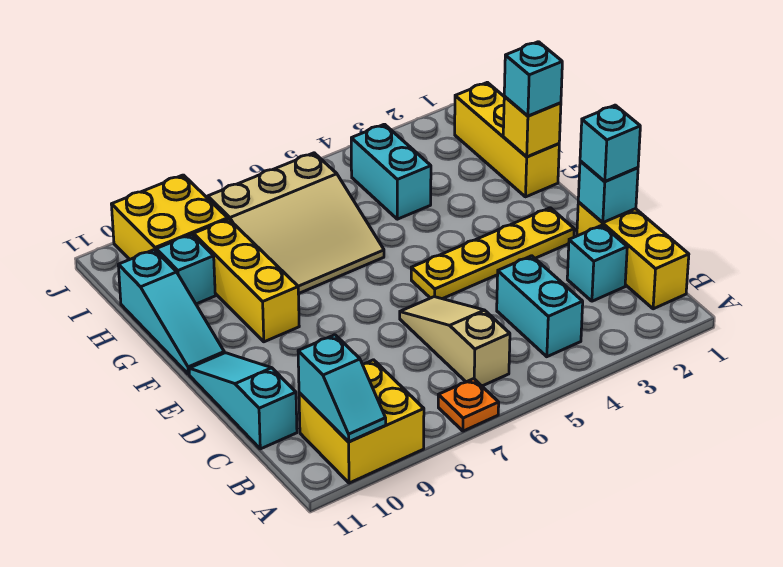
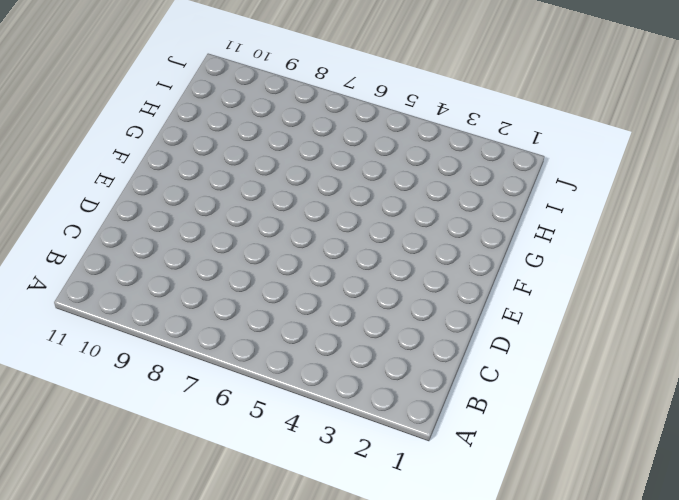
none -> orange plate A7 level 1
none -> yellow brick A9:B10 level 1
none -> yellow brick B1:D1 level 1

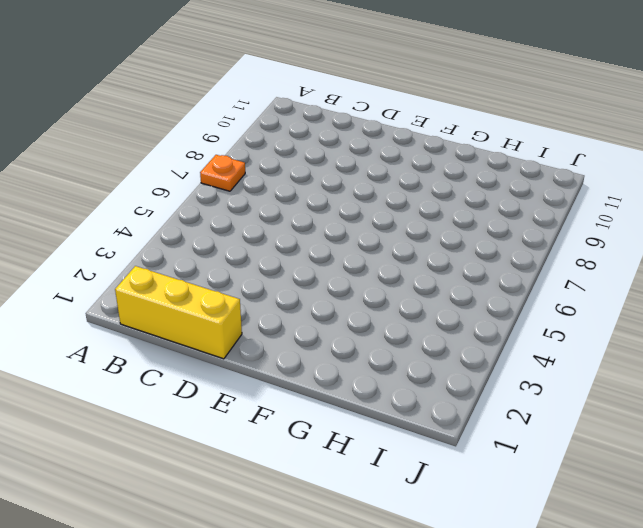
none -> yellow brick A9:B10 level 1
none -> cyan brick B4:C4 level 1
none -> tan slope B6:D6 level 1 top B

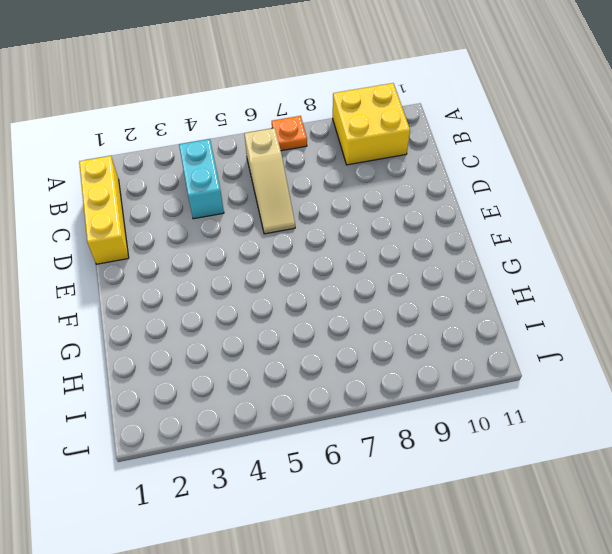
none -> cyan brick C2 level 1
none -> cyan slope C11:E11 level 1 top C
none -> yellow plate E2:E5 level 1

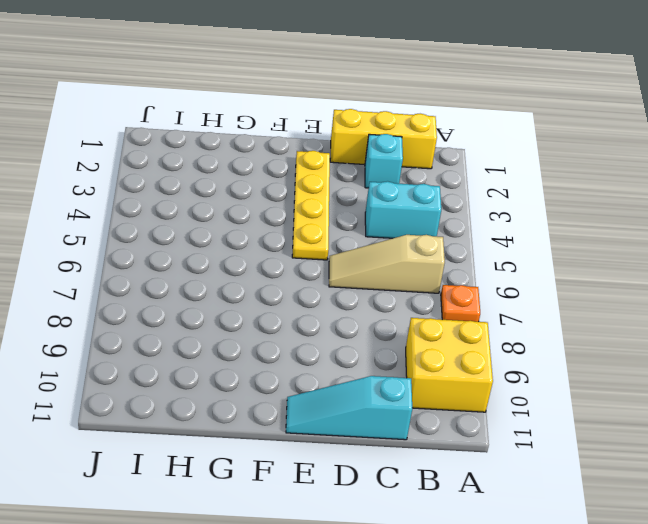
none -> yellow brick F9:H9 level 1
none -> cyan slope F11:H11 level 1 top H
none -> yellow brick G1:I1 level 1

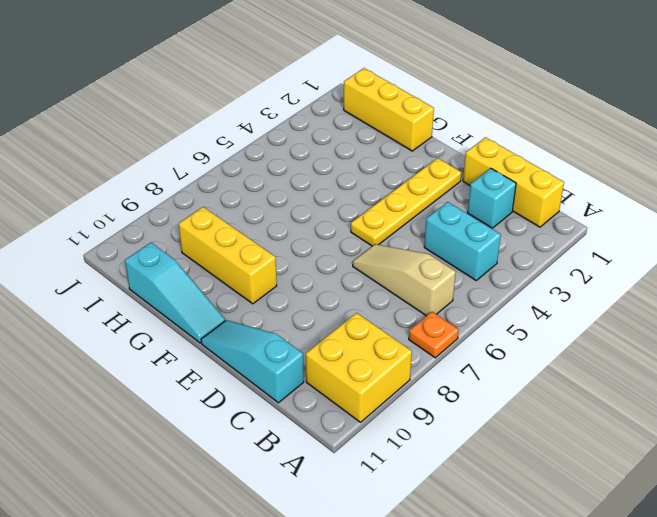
none -> tan slope G6:I8 level 1 top I
none -> cyan brick H4:I4 level 1
none -> cyan brick H10 level 1

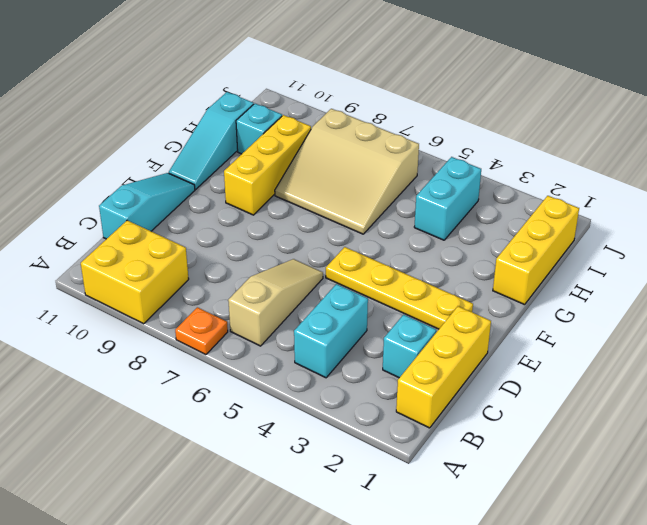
none -> yellow brick I9:J10 level 1
none -> cyan slope A10:B10 level 2 top B
none -> cyan brick D1 level 2

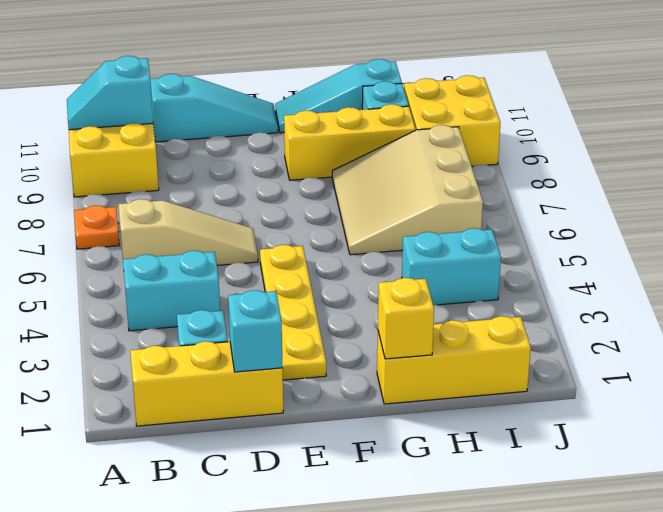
none -> cyan brick D1 level 3
none -> cyan brick G1 level 3

